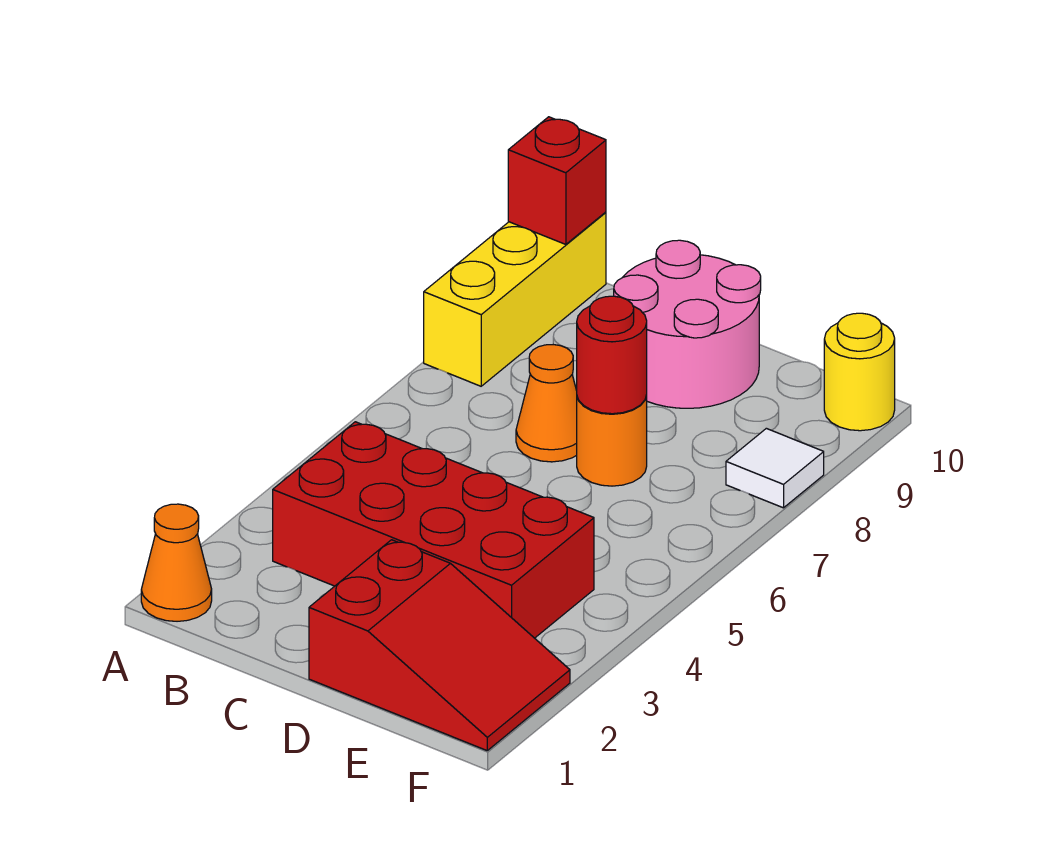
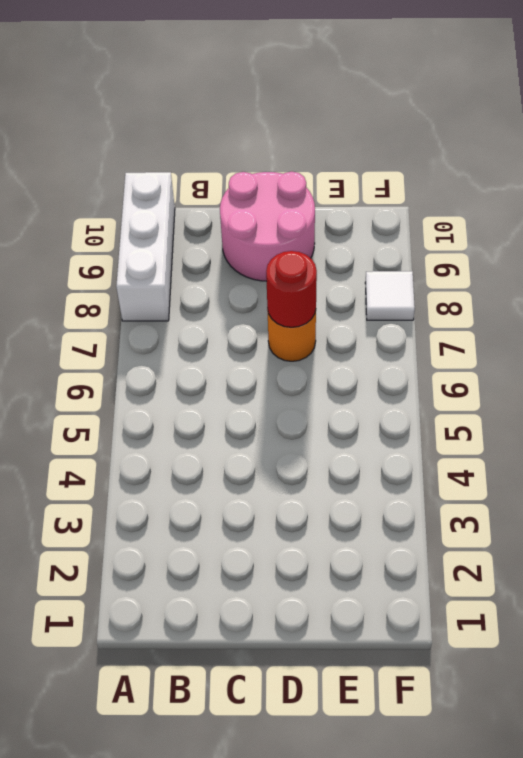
white brick A8:A10 level 1 -> yellow brick A8:A10 level 1
none -> orange cone A1 level 1
none -> red brick B3:E4 level 1

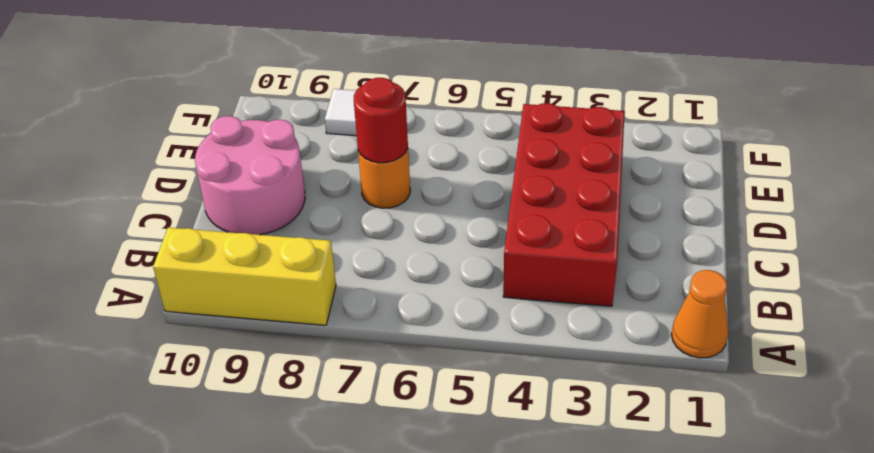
none -> orange cone C7 level 1
none -> red slope D1:F2 level 1 top D

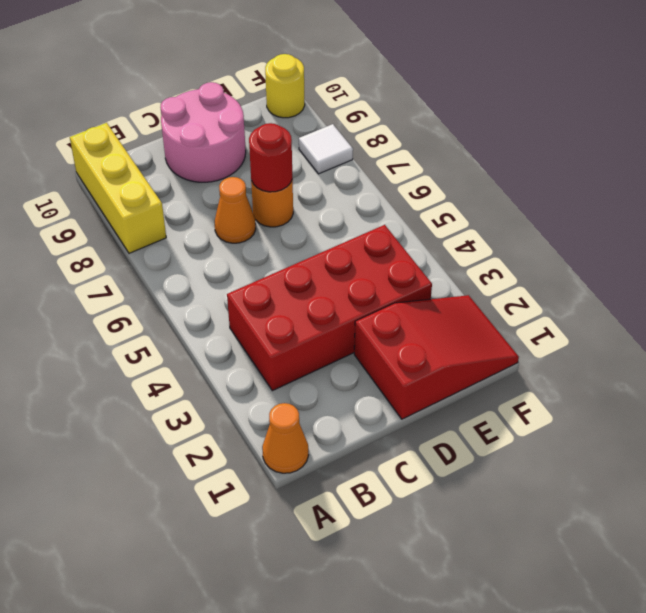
none -> red brick A10 level 2

